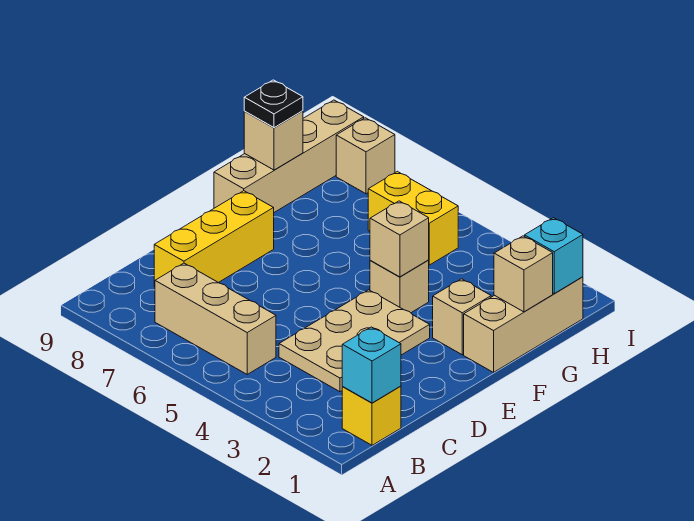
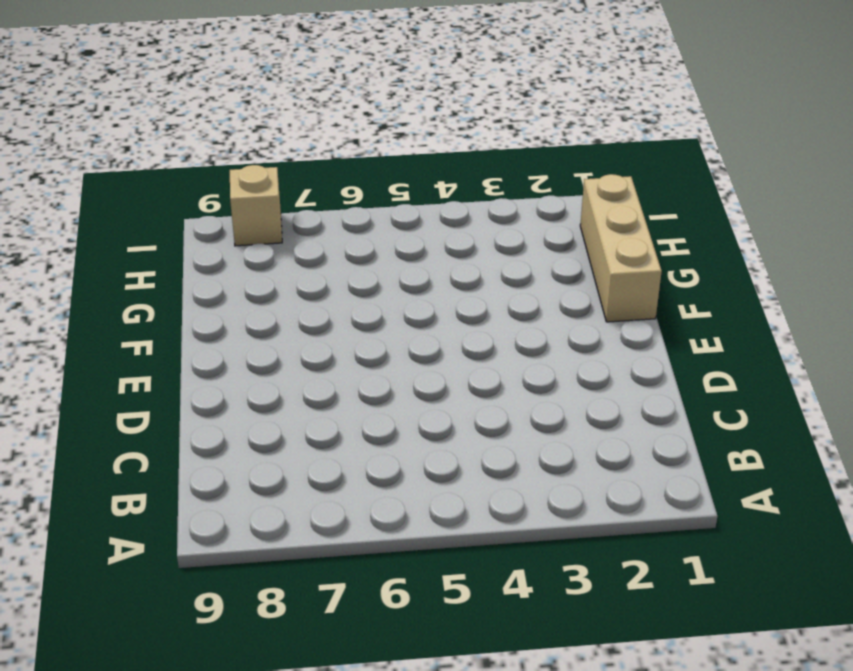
none -> yellow brick B1 level 1
none -> tan brick B5:B7 level 1
none -> tan plate C3:E4 level 1

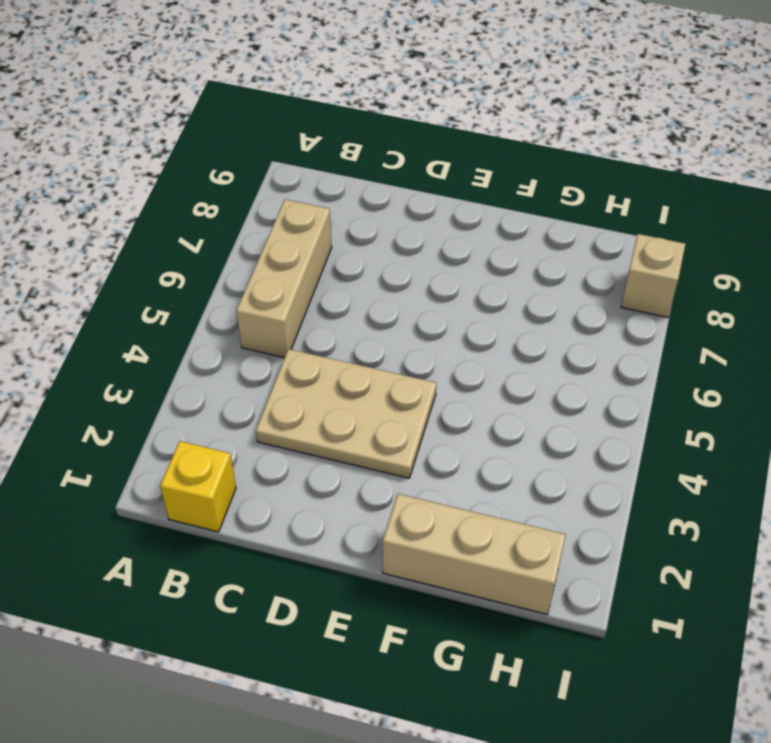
none -> yellow brick C8:E8 level 1
none -> tan brick F2 level 1
none -> tan brick F4 level 1

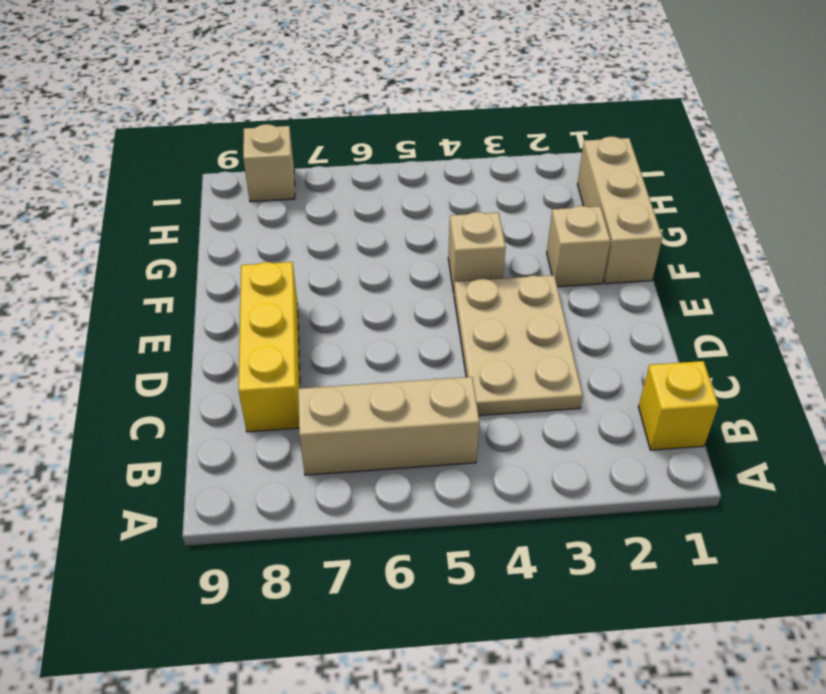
none -> tan brick F9:I9 level 1
none -> yellow brick H5:H6 level 1
none -> cyan brick B1 level 2

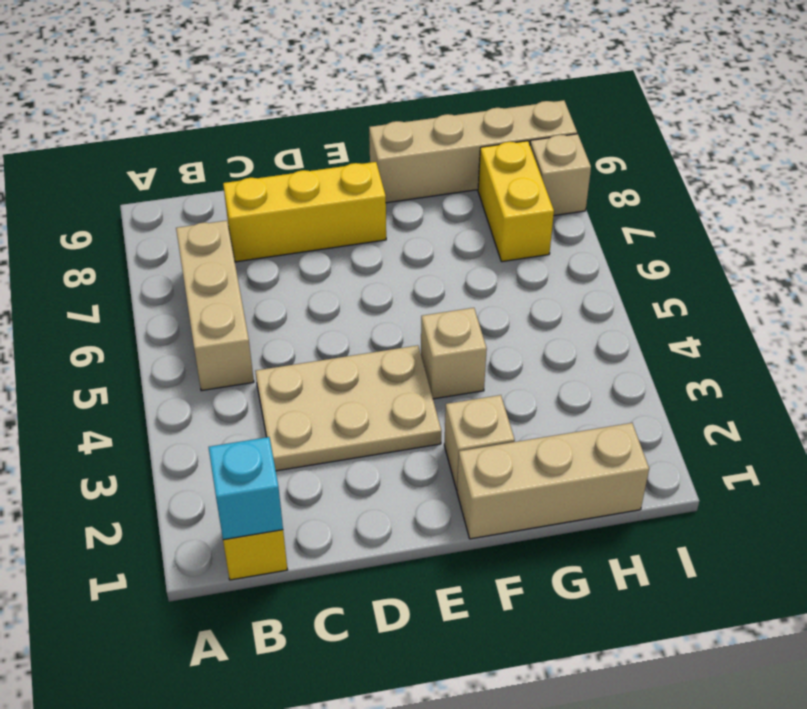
yellow brick H7:H8 level 1 -> yellow brick H5:H6 level 1
none -> tan brick F4 level 2
none -> tan brick G1 level 2
none -> tan brick G9 level 2

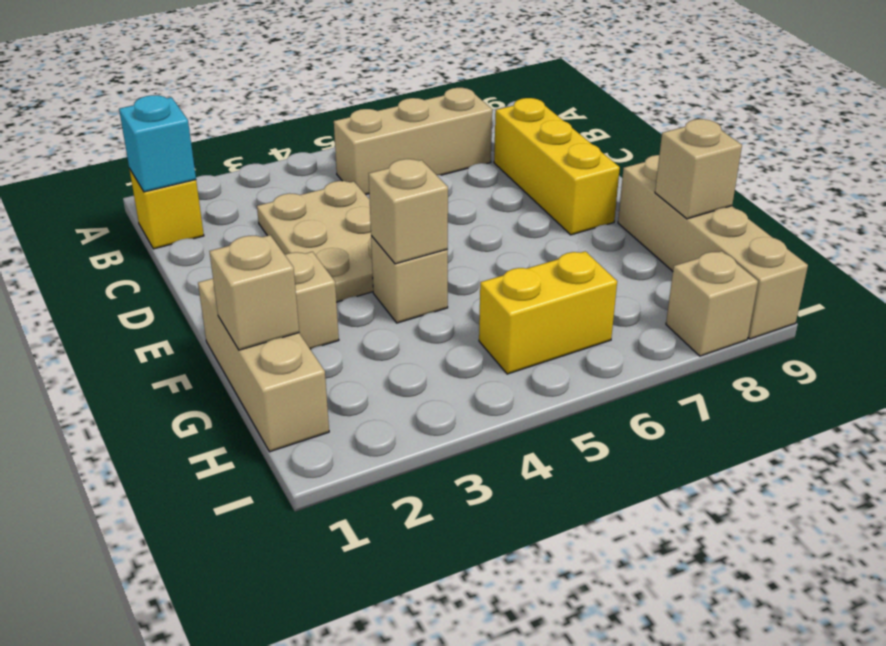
none -> cyan brick H1 level 2
none -> black plate G9 level 3

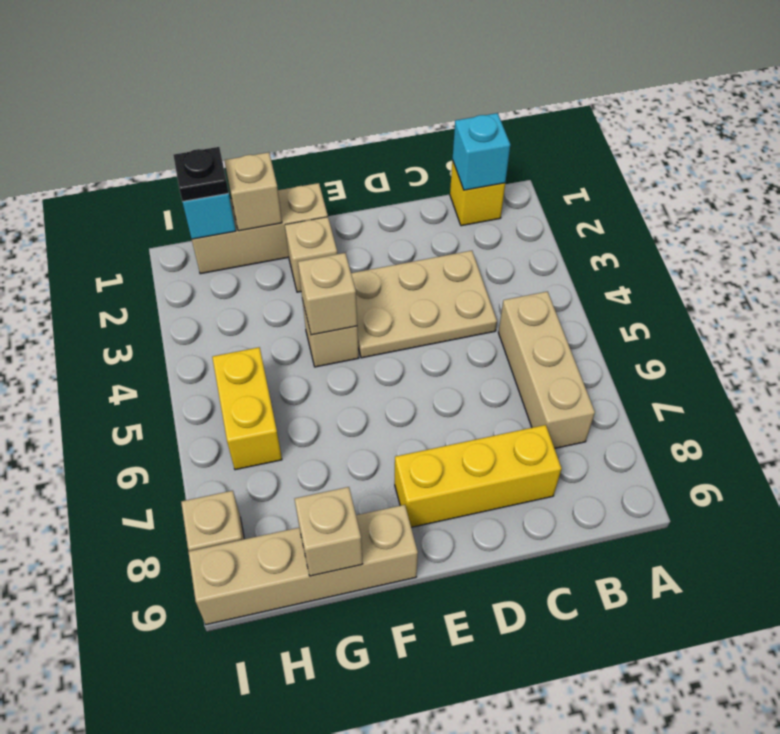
black plate H1 level 3 -> black plate G9 level 3

